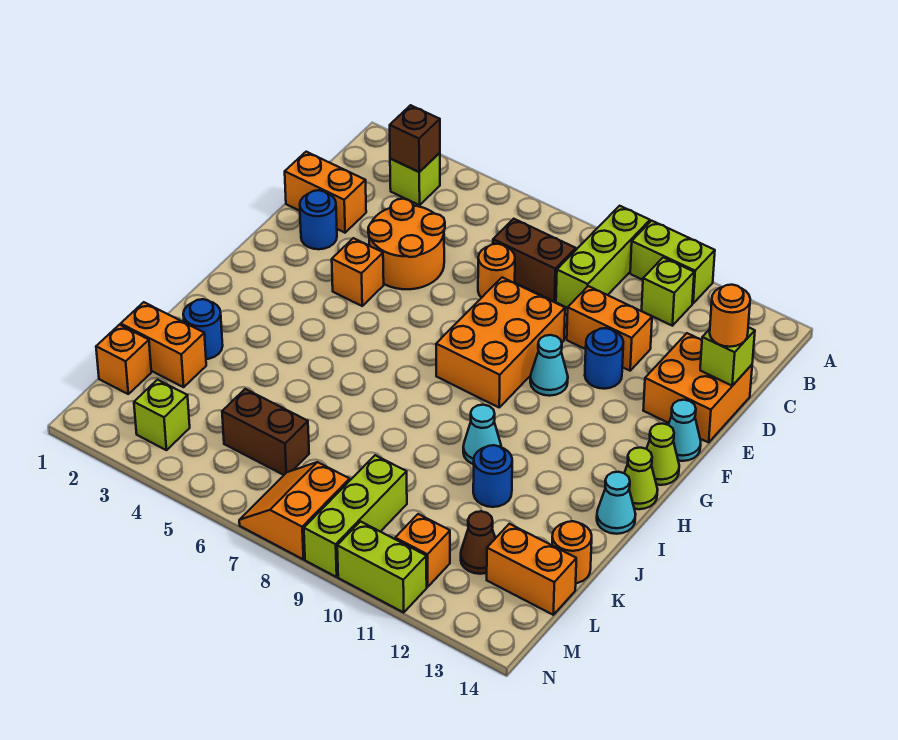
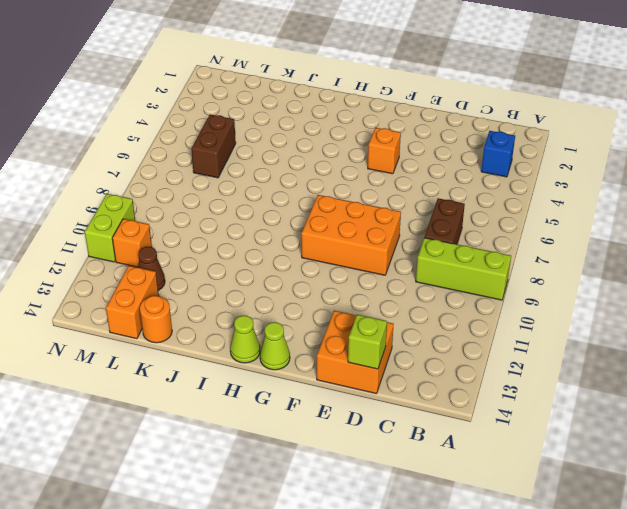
blue brick B3 level 1 -> lime brick B3 level 1
none -> lime brick A10:A11 level 1
none -> lime brick B11 level 1
none -> orange brick D1:D2 level 1
none -> orange round brick D4:E5 level 1

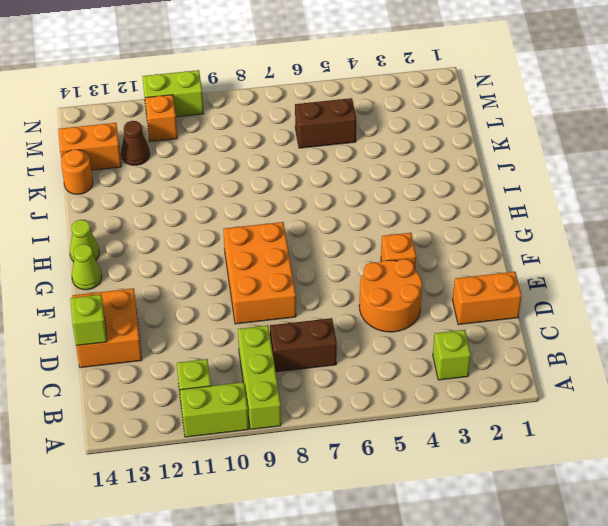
none -> orange round brick D7 level 1
none -> orange brick D10:D11 level 1
none -> blue round brick E2 level 1
none -> blue round brick E11 level 1

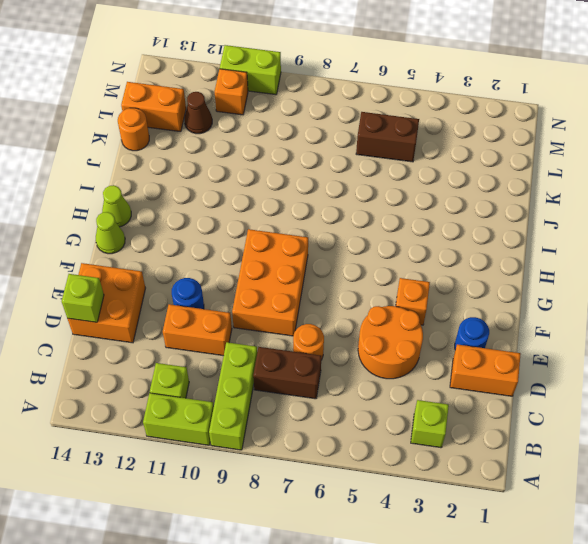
none -> cyan cone F10 level 1
none -> cyan cone F14 level 1
none -> cyan cone I10 level 1
none -> cyan cone I14 level 1

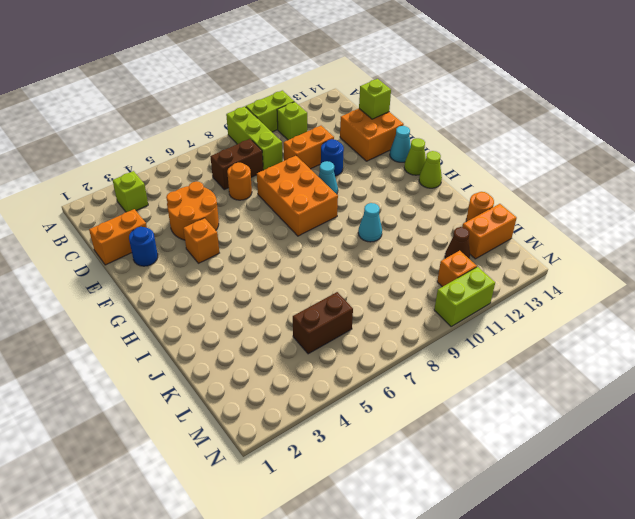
none -> cyan cone I14 level 1
none -> blue round brick J2 level 1
none -> blue round brick J11 level 1
none -> orange brick K1:K2 level 1

